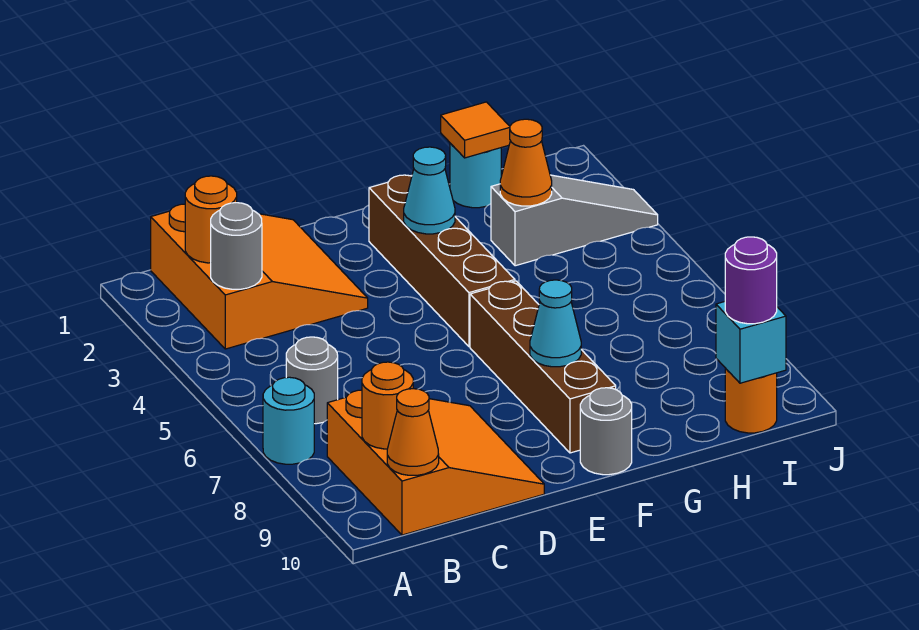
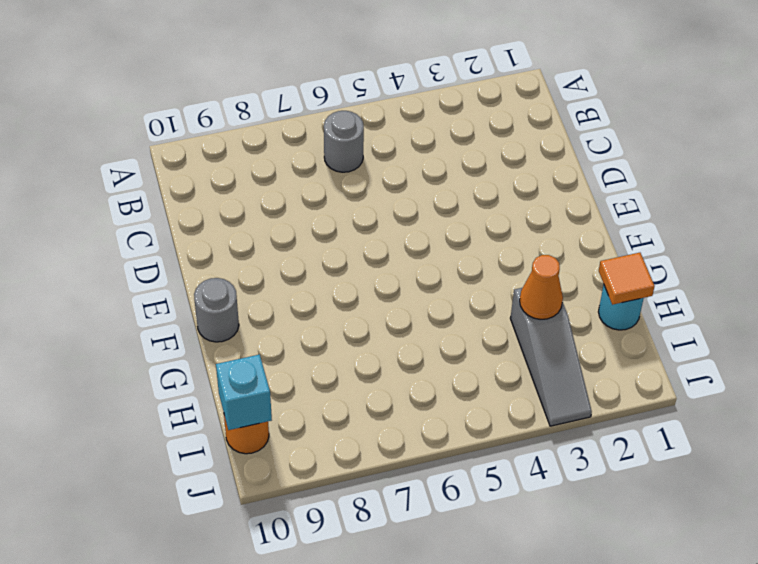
none -> cyan round brick A7 level 1
none -> orange slope B1:D3 level 1 top B
none -> orange slope B8:D10 level 1 top B

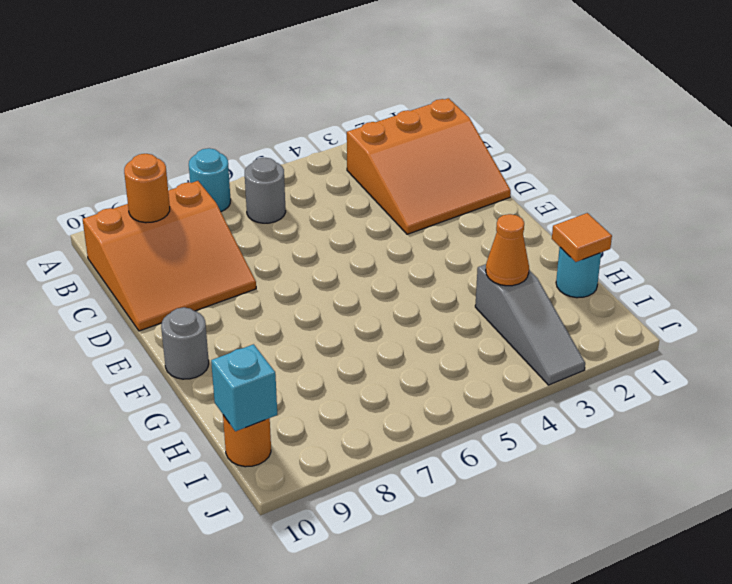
none -> brown brick F2:F5 level 1
none -> brown brick F6:F9 level 1
none -> orange round brick B2 level 2

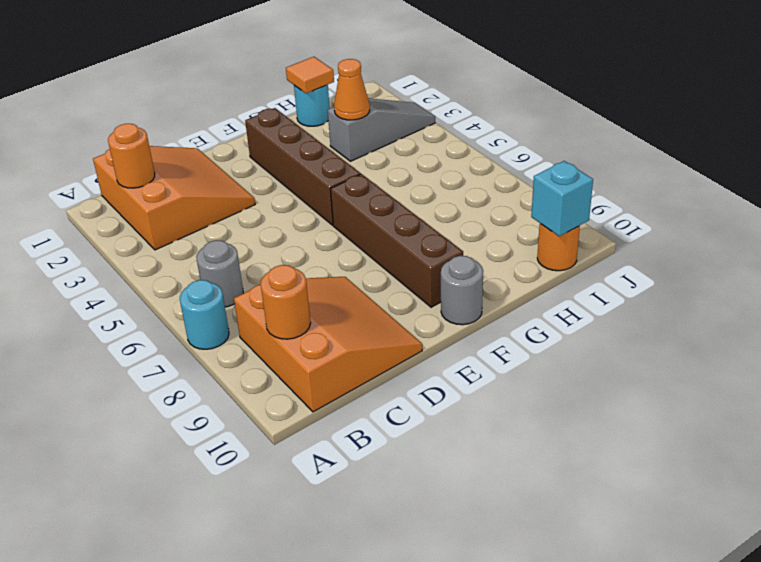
none -> grey round brick B3 level 2
none -> orange cone B10 level 2
none -> cyan cone F3 level 2

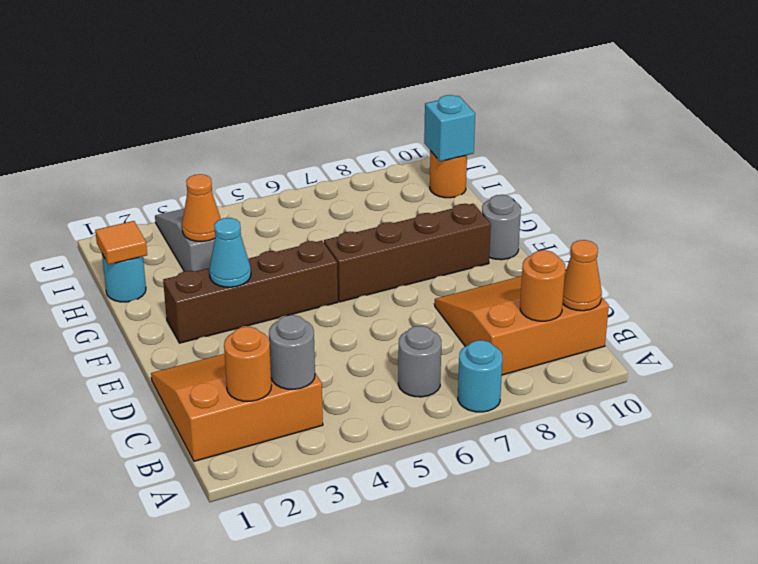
none -> cyan cone F8 level 2
none -> purple round brick I10 level 3

